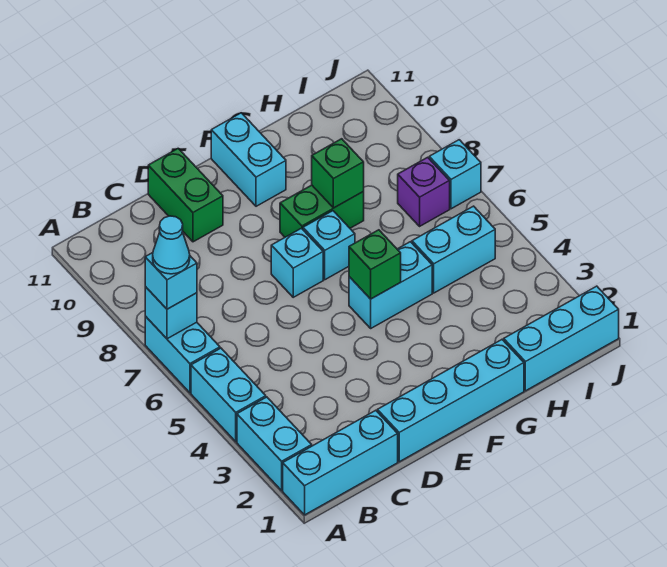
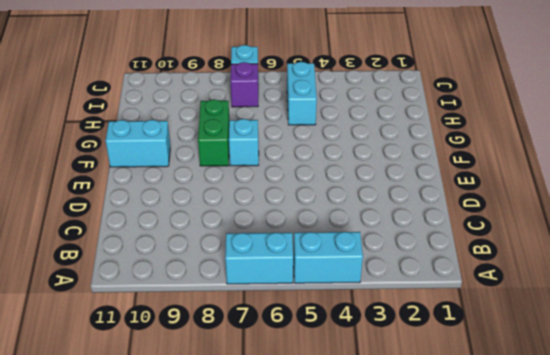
none -> cyan brick A1:C1 level 1
none -> cyan brick A2:A3 level 1
none -> cyan brick D1:G1 level 1

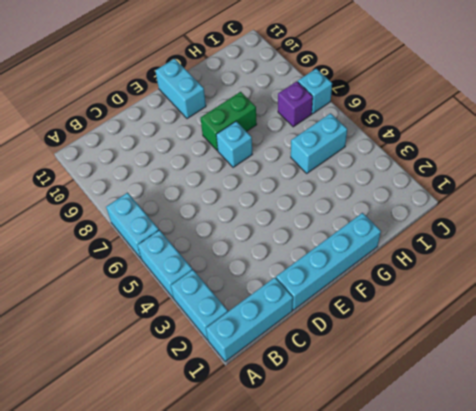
none -> green brick D10:D11 level 1
none -> cyan brick E7 level 1
none -> cyan brick F5:G5 level 1

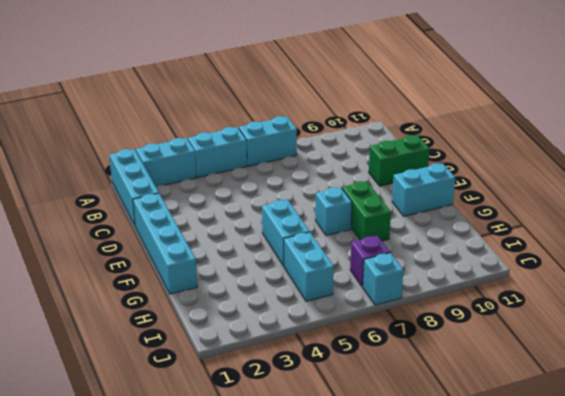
none -> cyan brick E7 level 1
none -> cyan brick H1:J1 level 1
none -> cyan brick A7 level 2

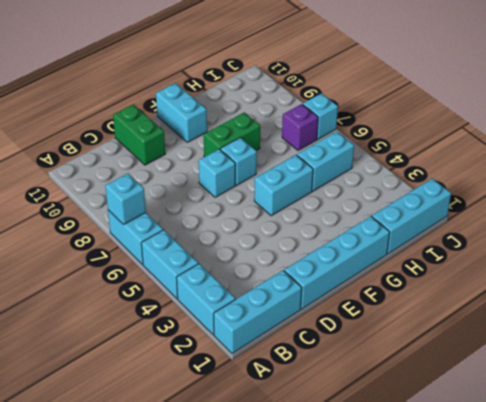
none -> green brick F5 level 2
none -> green brick G8 level 2
none -> cyan brick A7 level 3

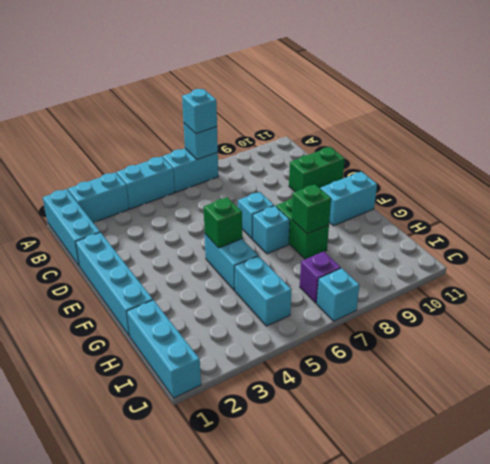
none -> cyan cone A7 level 4

